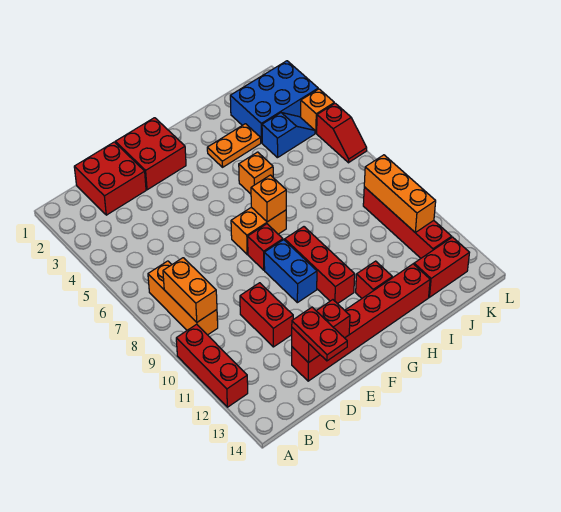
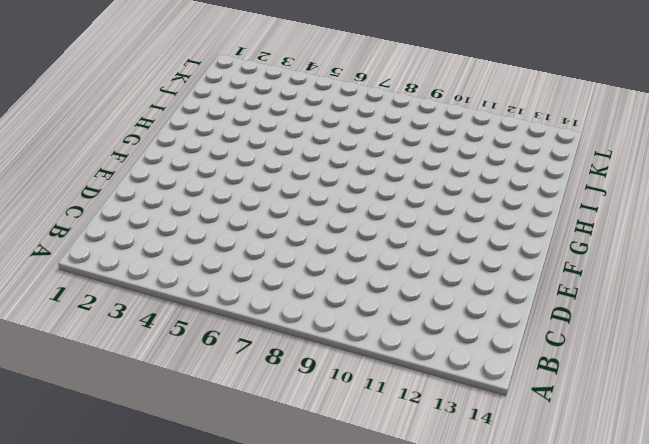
none -> red brick A10:A12 level 1
none -> orange brick B7:B9 level 1
none -> red brick C1:D2 level 1

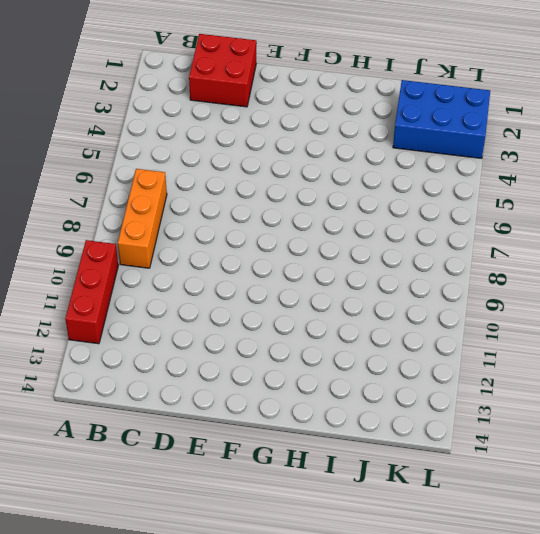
none -> red brick D10:D11 level 1
none -> red brick D13:I13 level 1
none -> red brick E1:F2 level 1

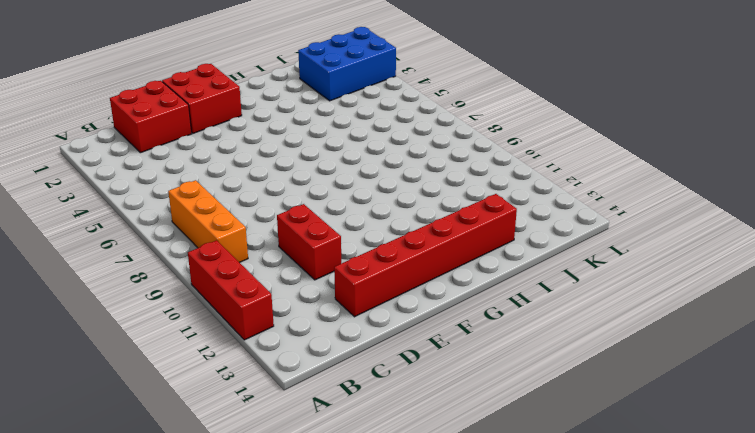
none -> orange brick F7:G7 level 1
none -> red brick F8 level 1
none -> blue brick F9:F10 level 1

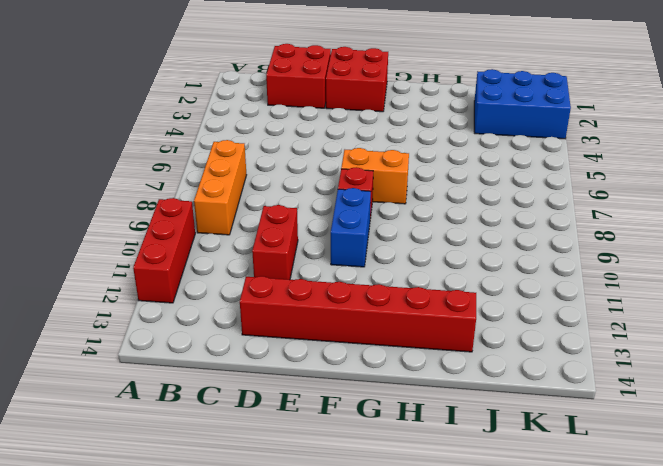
none -> red brick G9:G11 level 1
none -> orange plate H3:I3 level 1
none -> orange brick H5 level 1

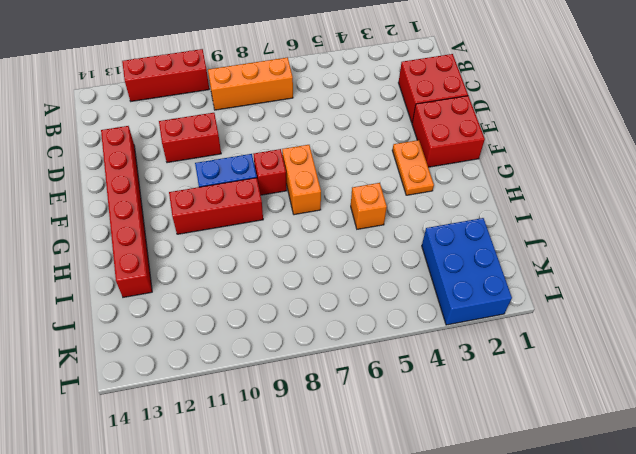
orange plate F3:G3 level 1 -> orange plate H3:I3 level 1
none -> red brick H12 level 1
none -> blue slope J4:K4 level 1 top J
none -> red brick J13:K13 level 1

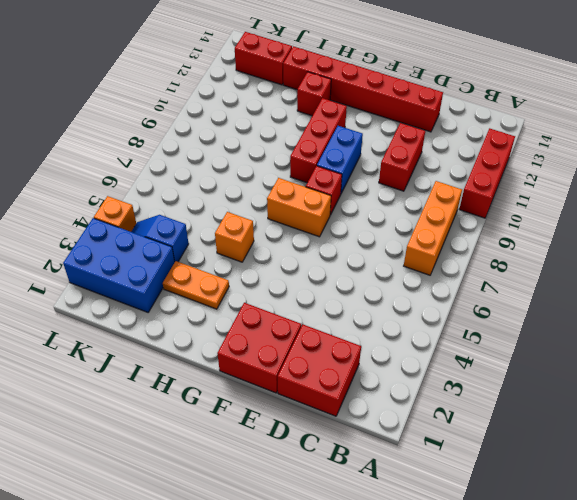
none -> red brick K9:K12 level 1
none -> red slope L5:L6 level 1 top 5
none -> orange brick B8:B9 level 2

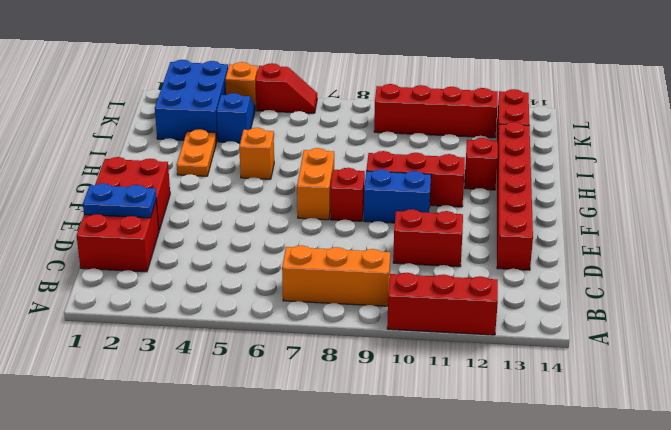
blue plate D1:D2 level 2 -> none
none -> orange brick B8:B9 level 2
none -> red brick D13:E13 level 2
none -> orange brick G7 level 2

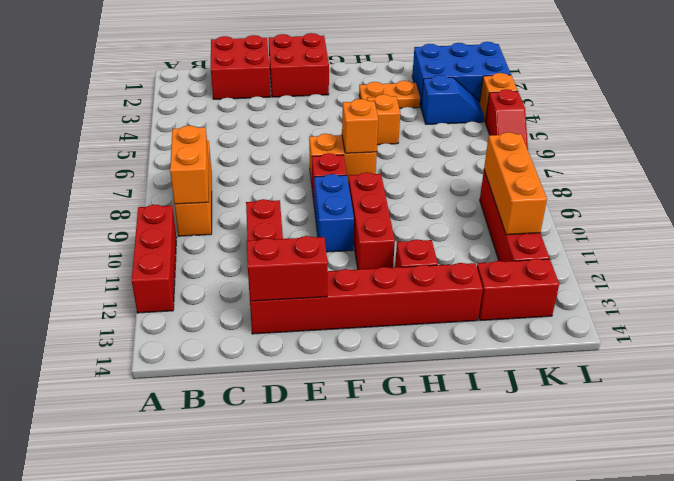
none -> red plate D13:D14 level 3

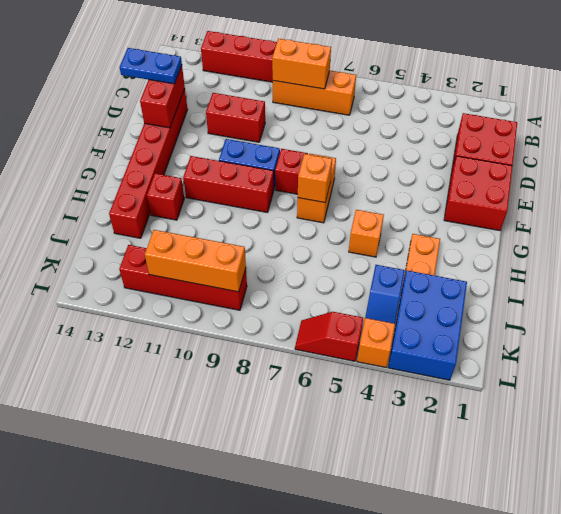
blue plate D13:D14 level 3 -> red plate D13:D14 level 3
none -> red brick J13:K13 level 1

